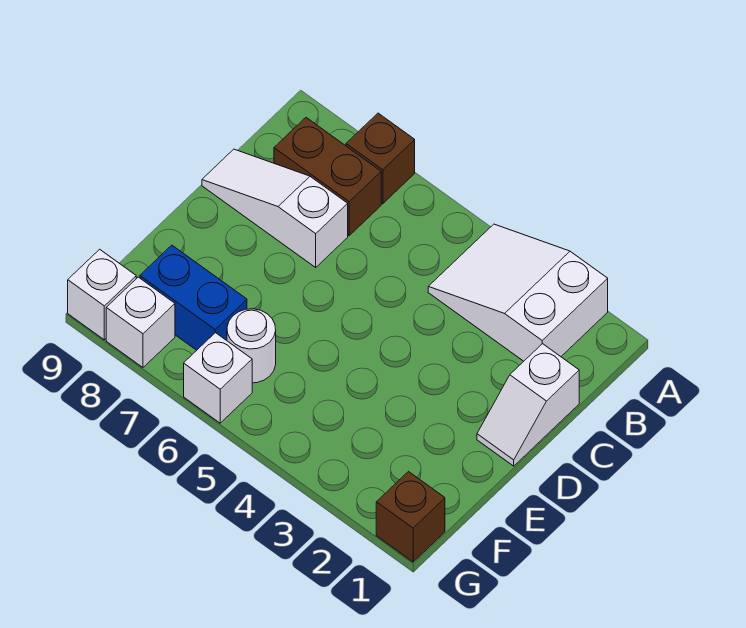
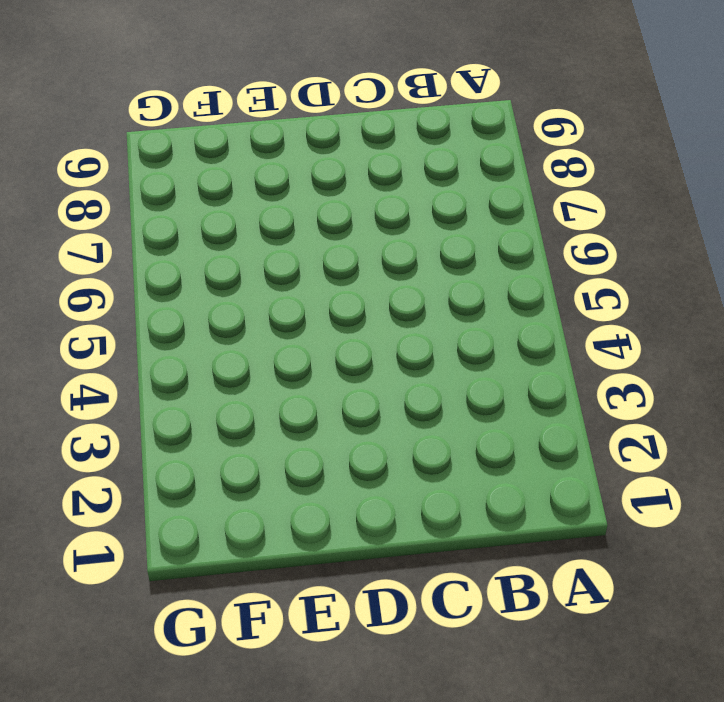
none -> white slope A2:B4 level 1 top 2
none -> brown brick A7 level 1

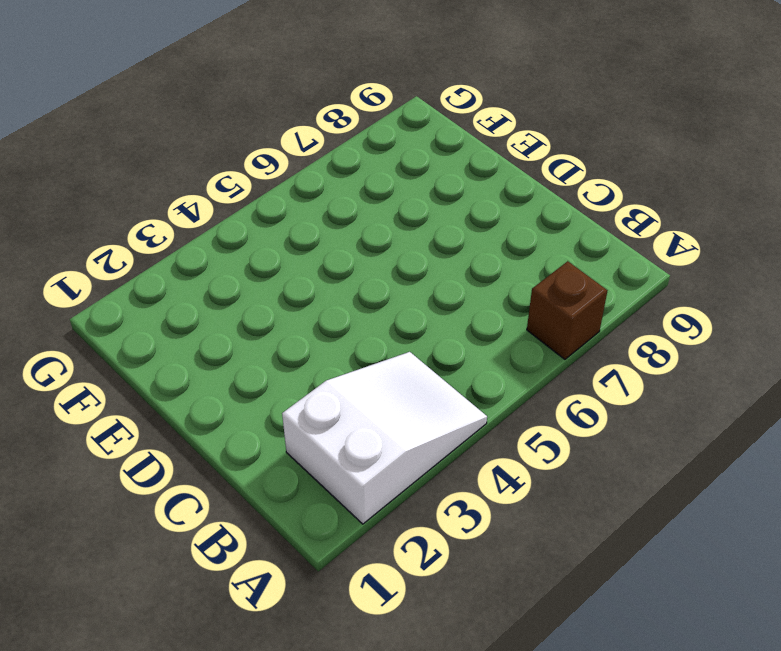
none -> brown brick B7:B8 level 1
none -> white slope C1:D1 level 1 top C

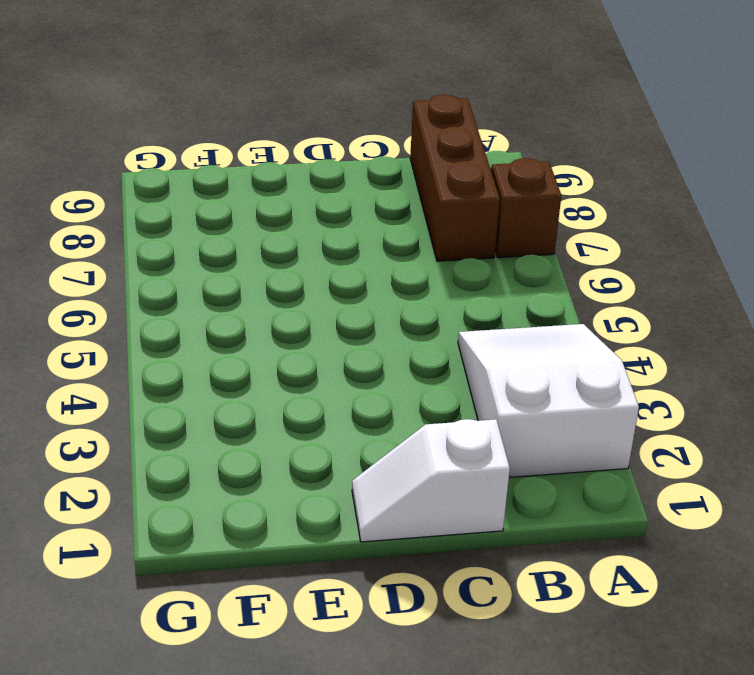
brown brick B7:B9 level 1 -> brown brick B7:B8 level 1
none -> white slope C7:C9 level 1 top 7
none -> white round brick F6 level 1

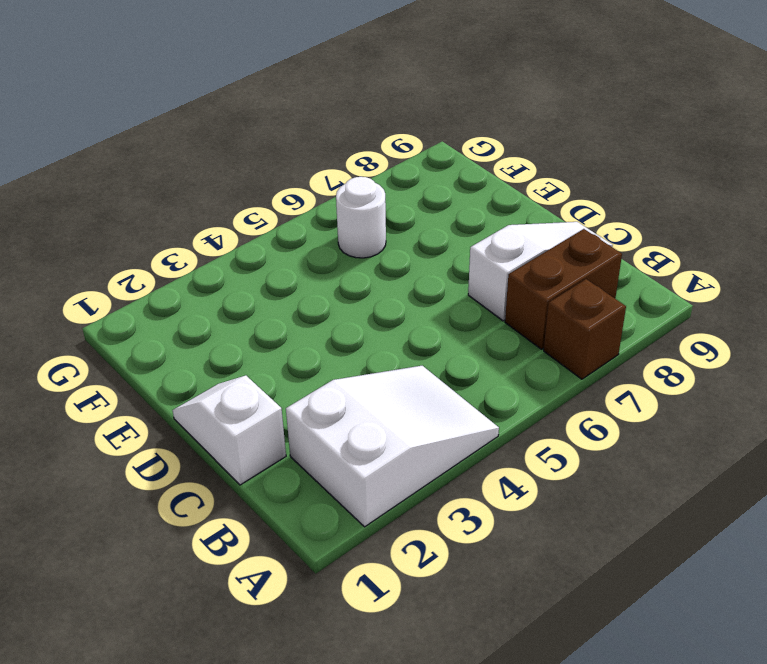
none -> blue brick F7:F8 level 1
none -> brown brick G1 level 1

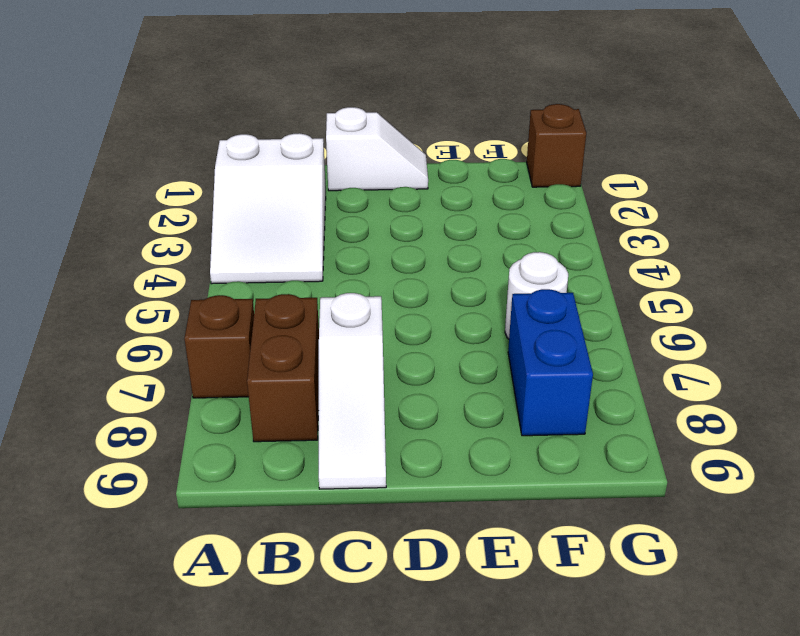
none -> white brick G6 level 1
none -> white brick G8 level 1

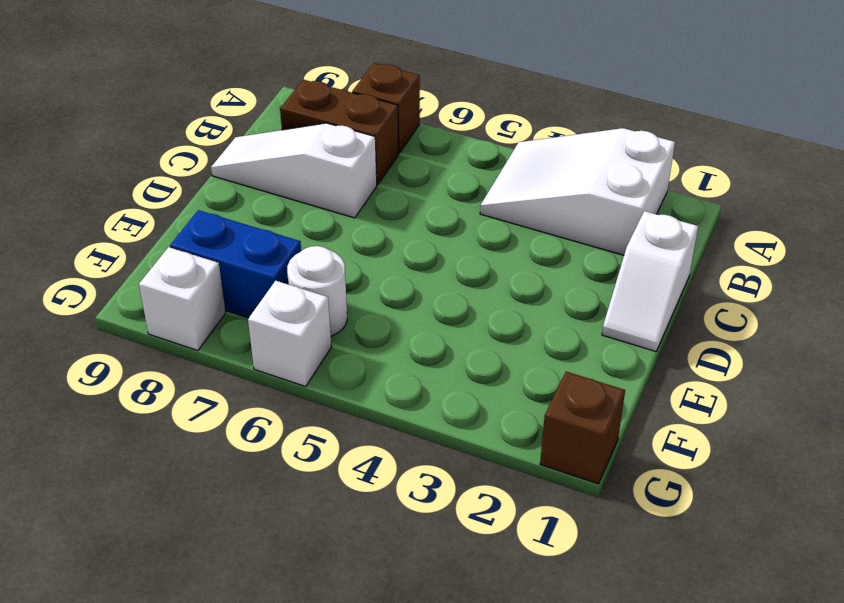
none -> white brick G9 level 1

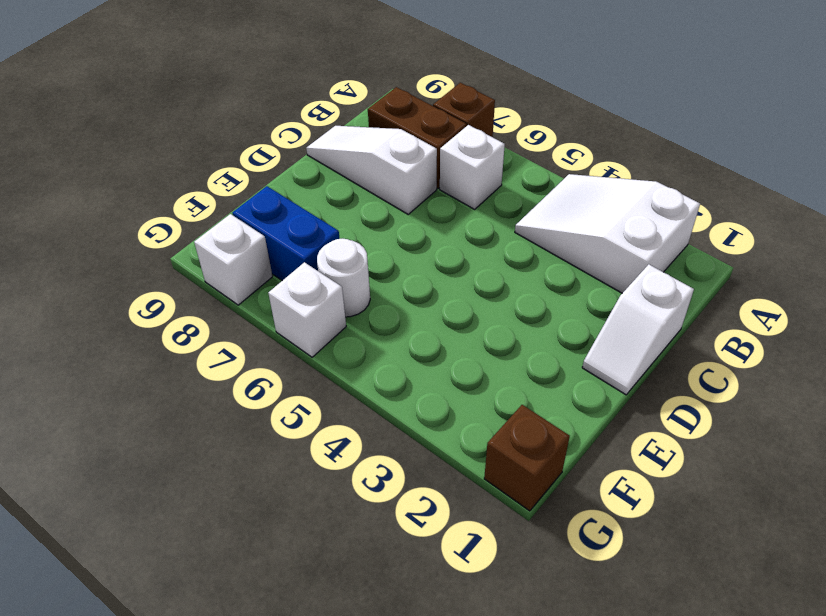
white brick B6 level 1 -> white brick G9 level 1

